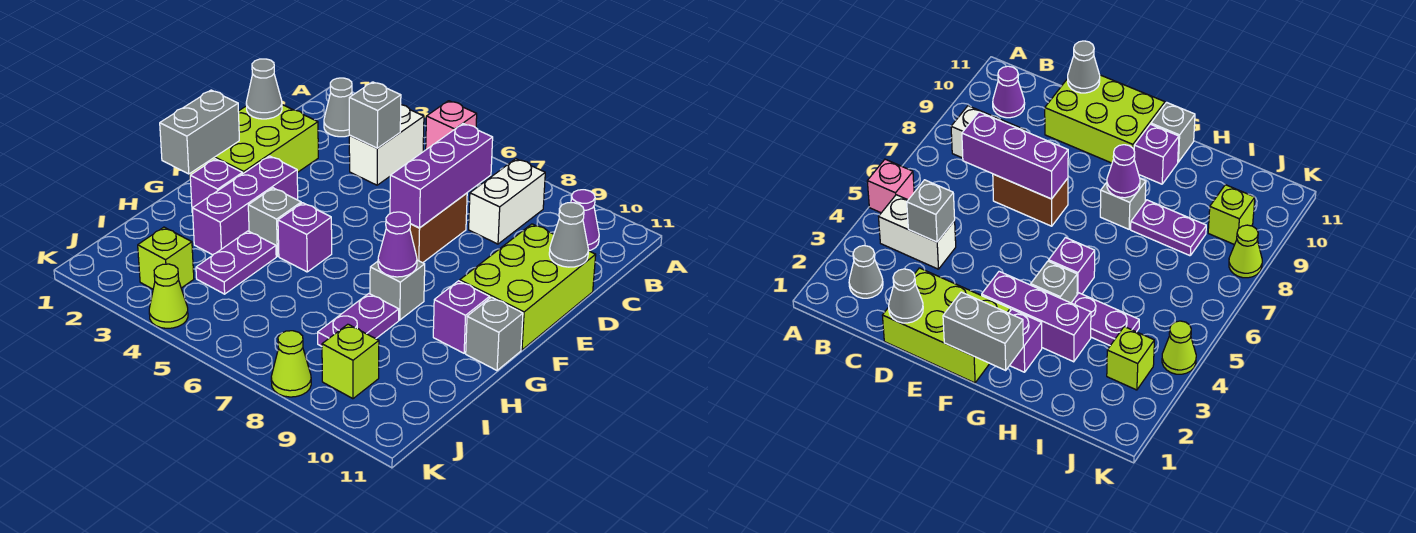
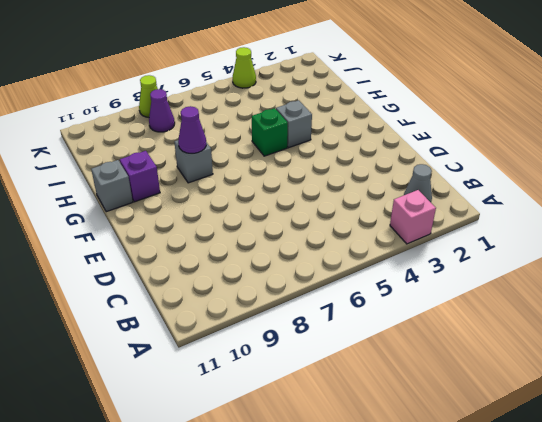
pink brick A3 level 1 -> pink brick A5 level 1
green brick G5 level 1 -> purple brick G5 level 1
purple cone J8 level 1 -> purple cone B10 level 1
none -> white brick B4:C4 level 1
none -> white brick B8:C8 level 1
none -> lime brick D1:F2 level 1

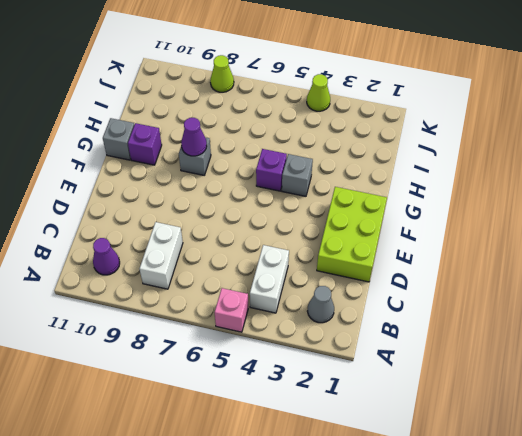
none -> brown brick D7:E7 level 1
none -> lime brick D10:F11 level 1
none -> purple brick F3:H3 level 1

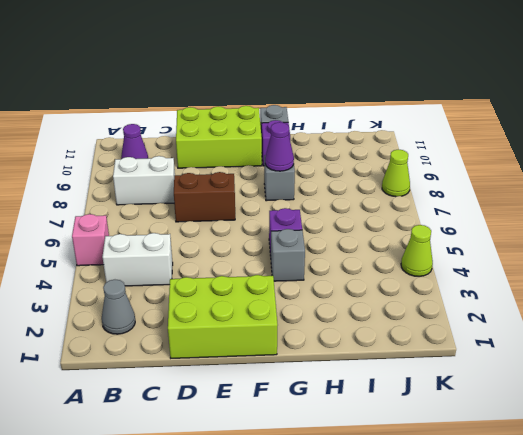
none -> purple brick F3:H3 level 1
none -> purple brick G2 level 1
none -> purple plate H4:I4 level 1

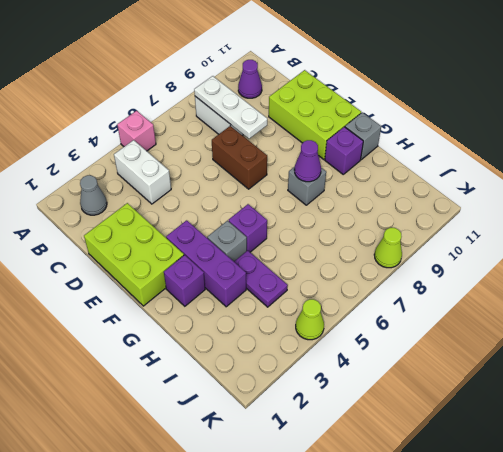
white plate B8:D8 level 2 -> none
none -> purple plate H8:I8 level 1
none -> lime brick J3 level 1
none -> lime brick J9 level 1

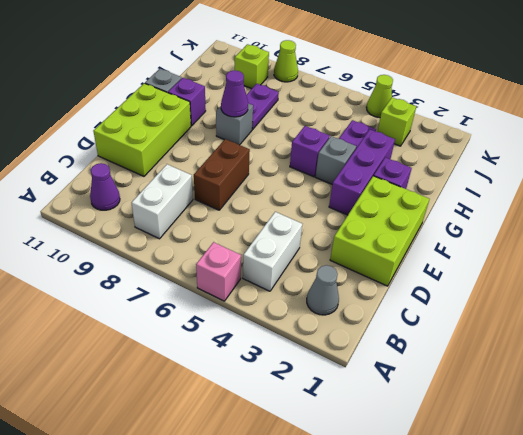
none -> grey brick C4 level 2
none -> purple brick C7:E7 level 2
none -> grey cone D1 level 2

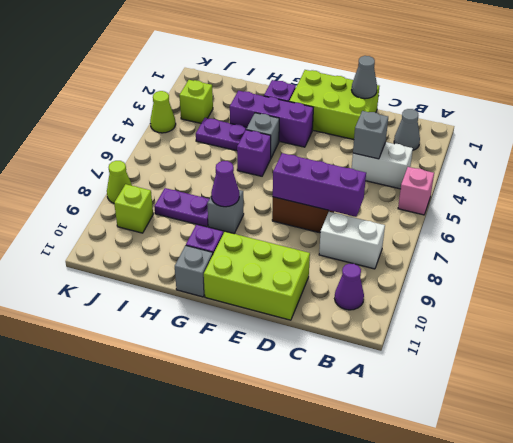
none -> grey cone D11 level 2
none -> grey brick F1:G1 level 2

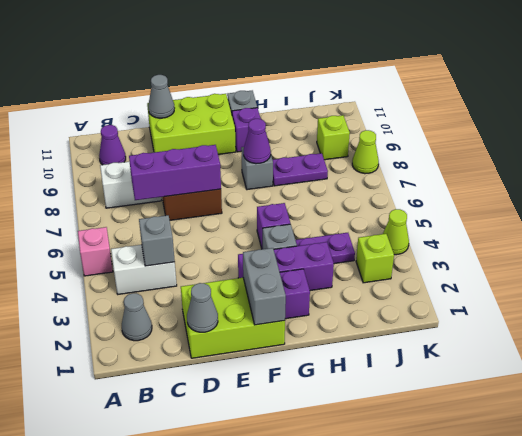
grey brick F1:F2 level 2 -> grey brick F1:G1 level 2

